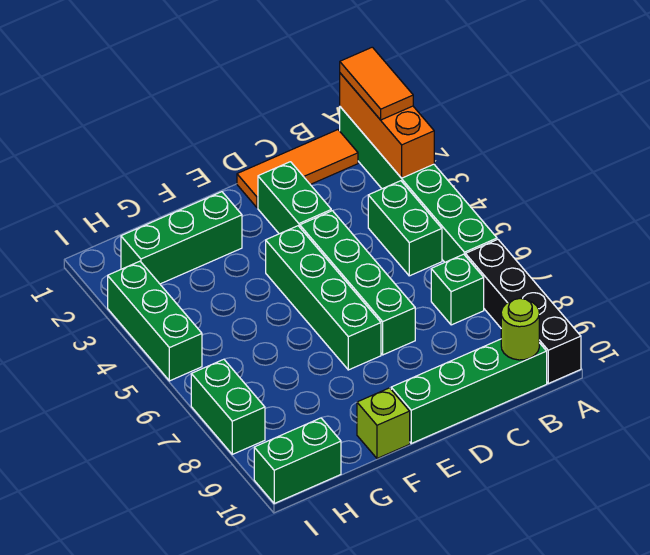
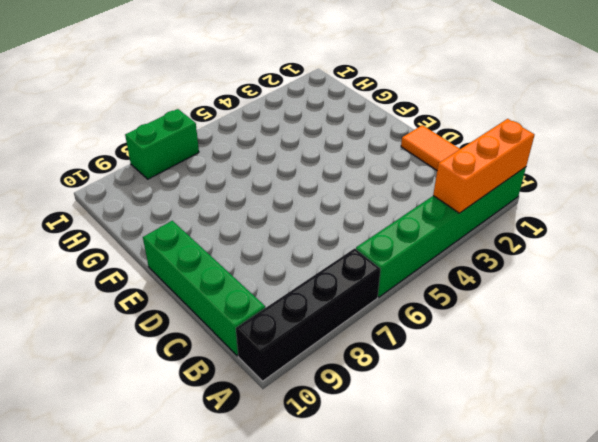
none -> green brick B4:B5 level 1
none -> green brick B7 level 1
none -> green brick D2:D3 level 1

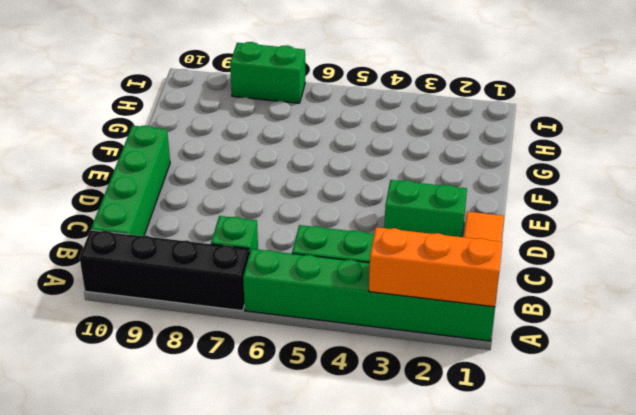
none -> green brick D4:D7 level 1
none -> green brick E4:E7 level 1
none -> green brick F2:H2 level 1

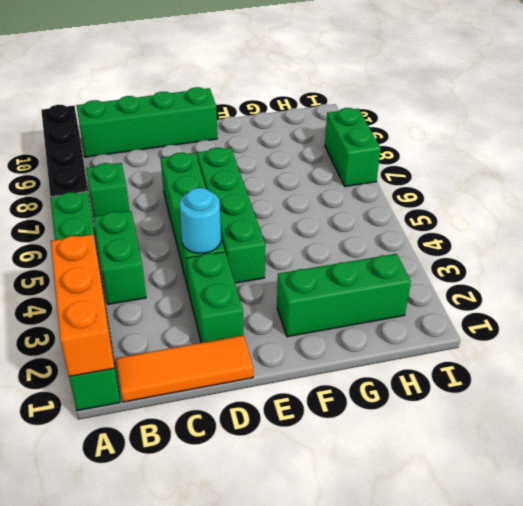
cyan round brick D4 level 2 -> none
none -> lime brick F10 level 1
none -> green brick H10:I10 level 1
none -> green brick I3:I5 level 1

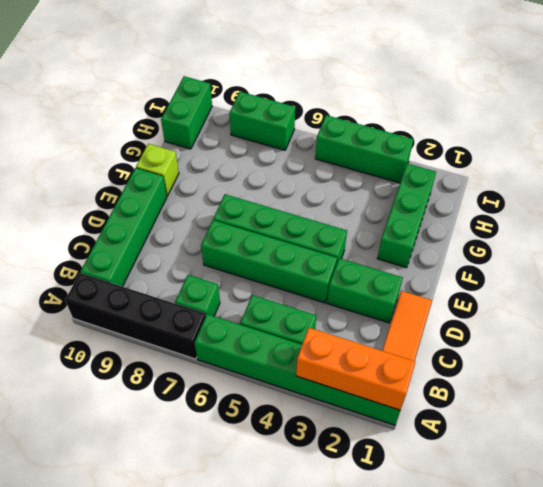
none -> lime round brick B10 level 2
none -> orange tile A1:A2 level 3

